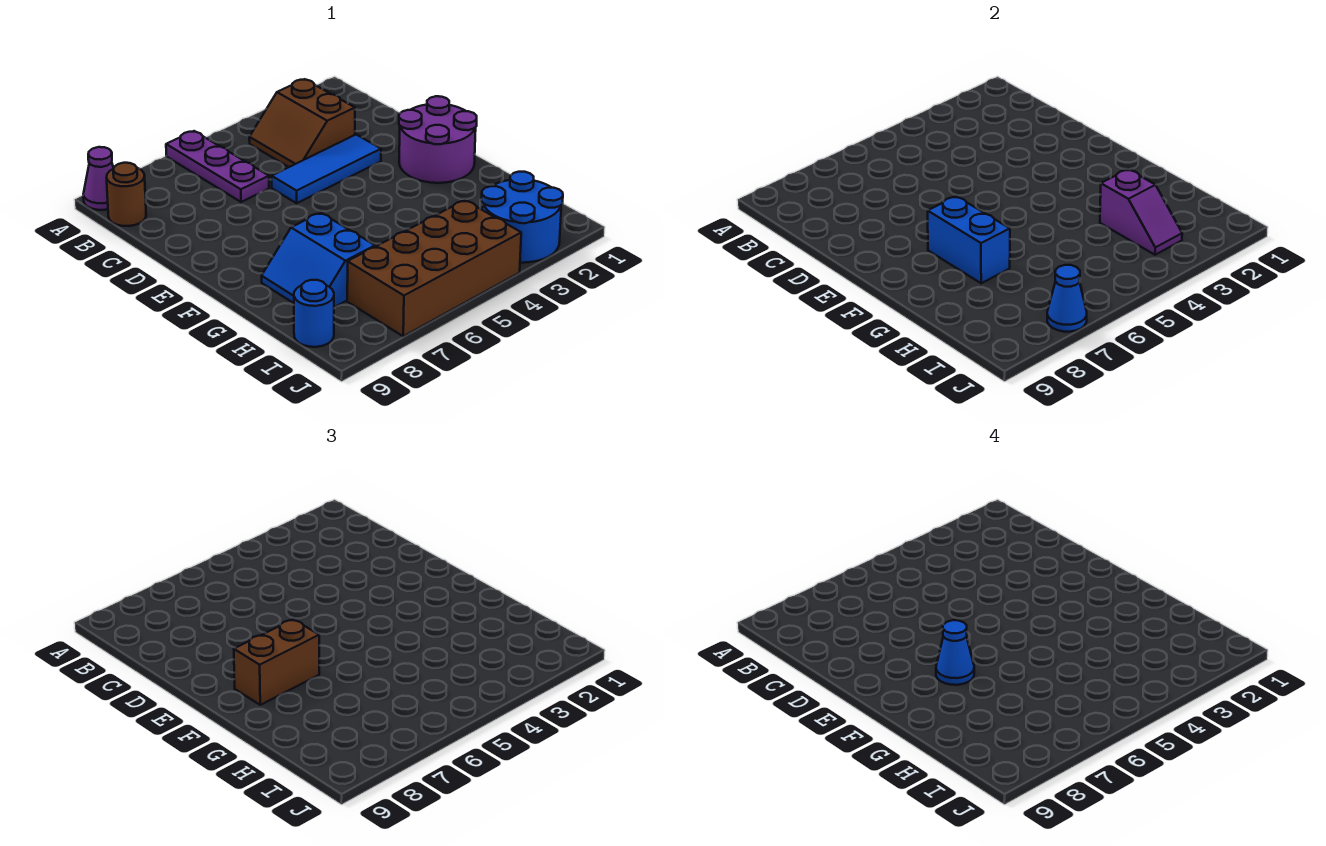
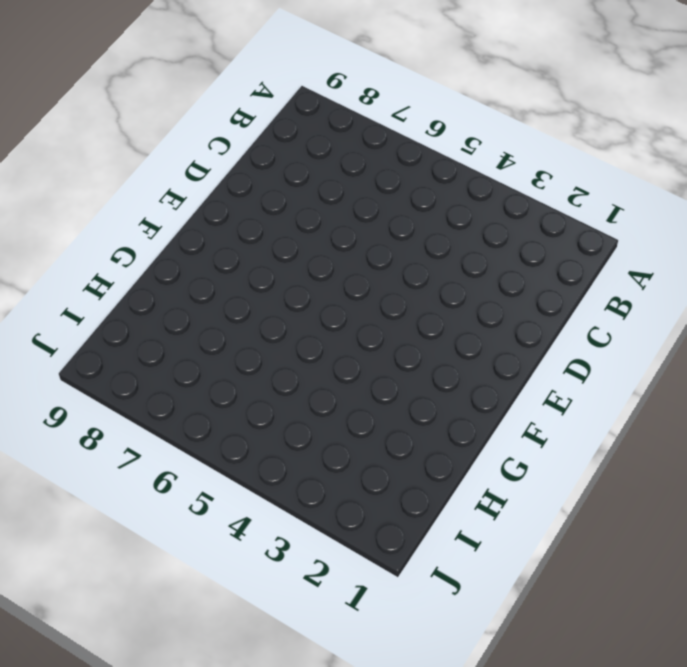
none -> purple plate A6:C6 level 1
none -> purple cone A9 level 1
none -> brown slope B3:C4 level 1 top 3

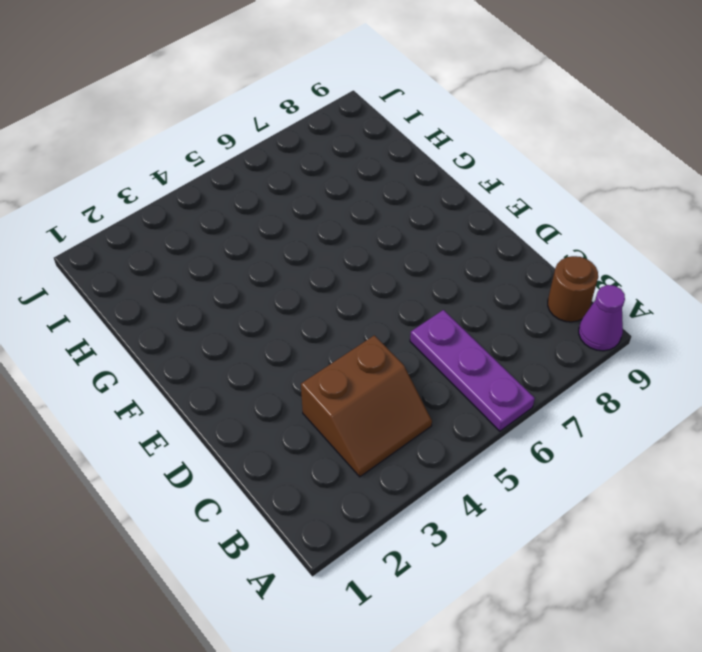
brown slope B3:C4 level 1 top C -> brown slope B3:C4 level 1 top 3
none -> blue tile D3:D5 level 1
none -> purple round brick E1:F2 level 1
none -> blue slope G7:H8 level 1 top 7

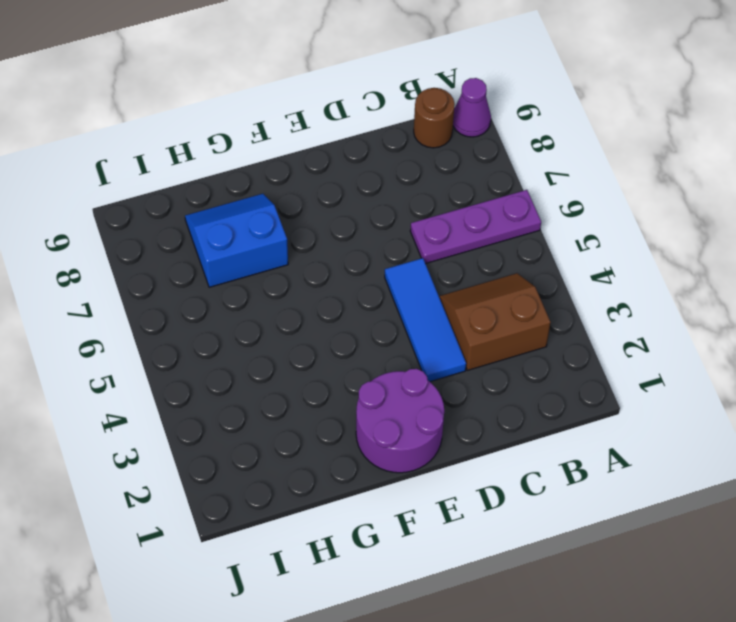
none -> blue round brick I2:J3 level 1
none -> brown brick I4:J7 level 1
none -> blue round brick I9 level 1

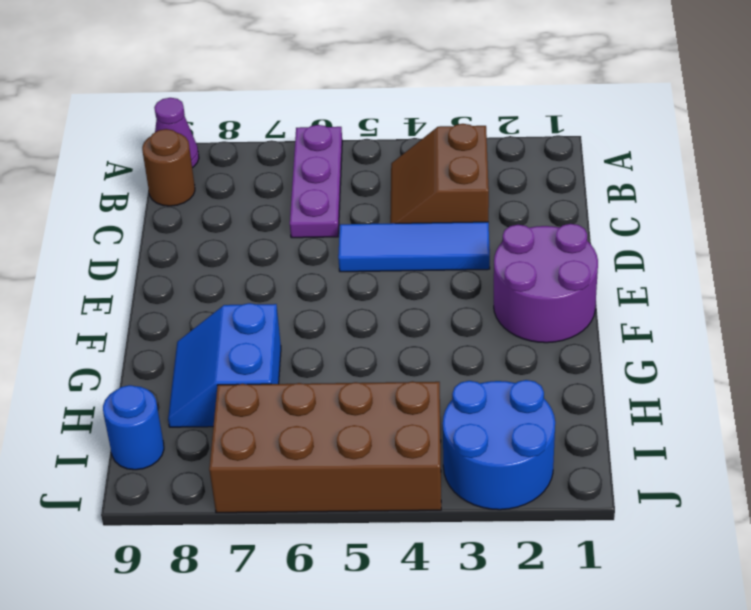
none -> blue brick F7:G7 level 2
none -> purple slope H3:I3 level 2 top H
none -> blue cone J7 level 2

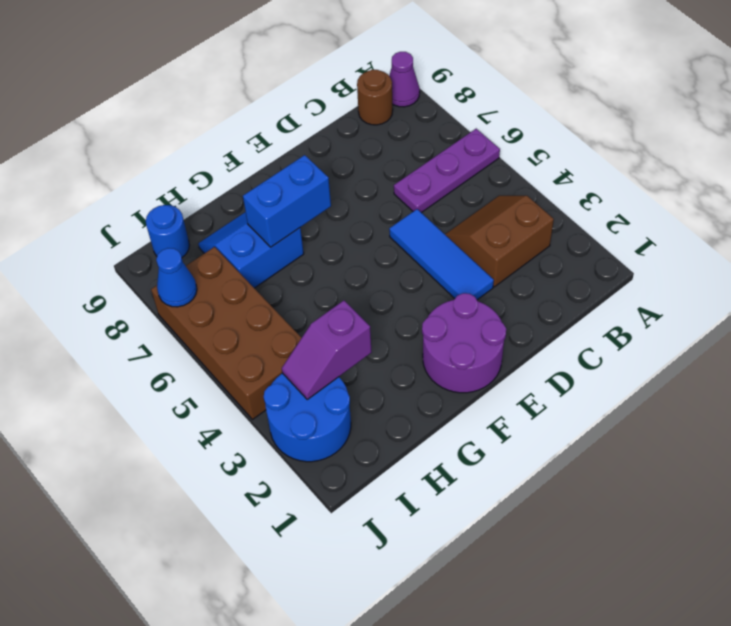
none -> brown brick F7:F8 level 3
none -> blue cone F7 level 4

